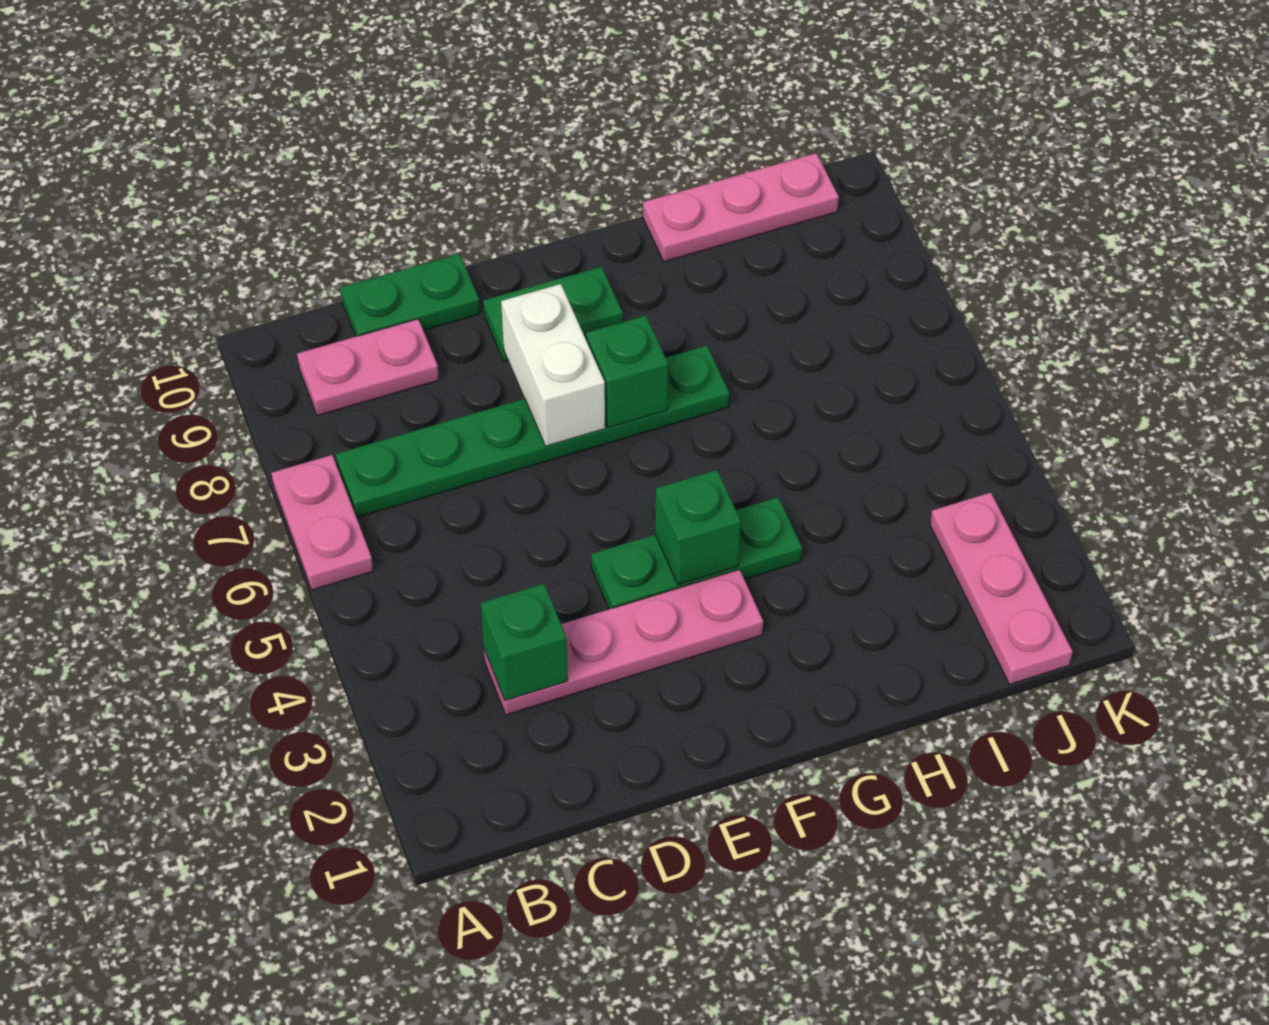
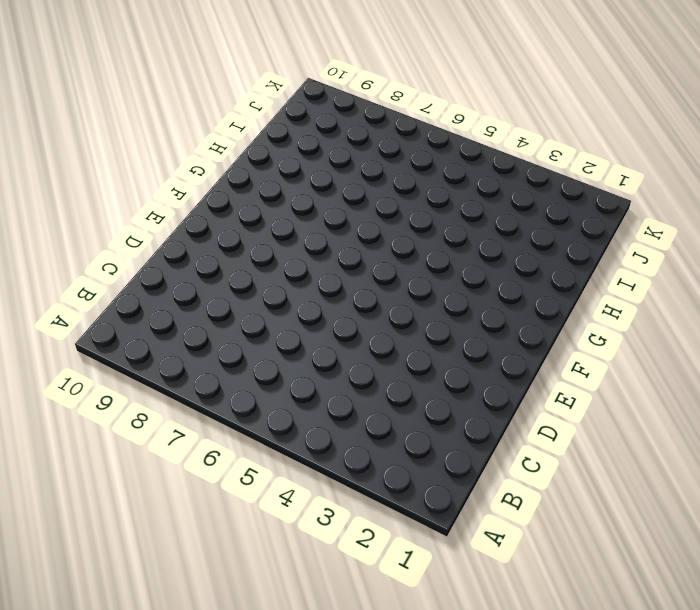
none -> pink plate A6:A7 level 1
none -> green plate B7:G7 level 1
none -> pink plate B9:C9 level 1

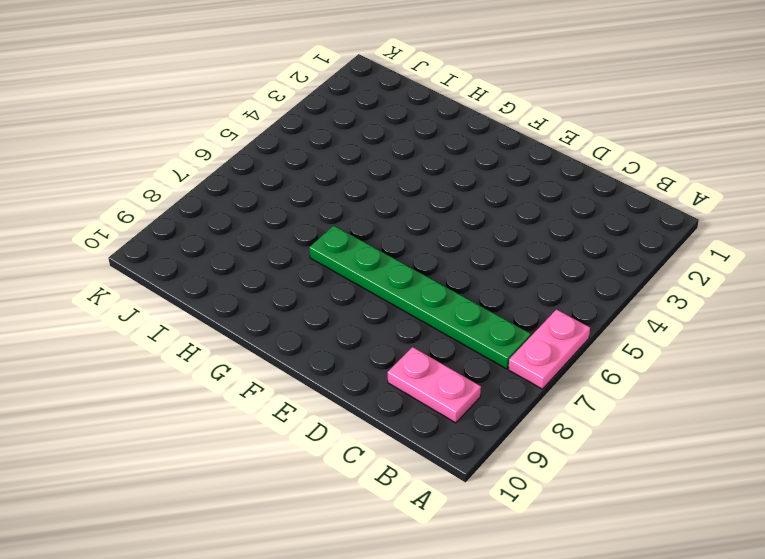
none -> pink plate C3:F3 level 1
none -> green plate C10:D10 level 1
none -> green plate E4:G4 level 1

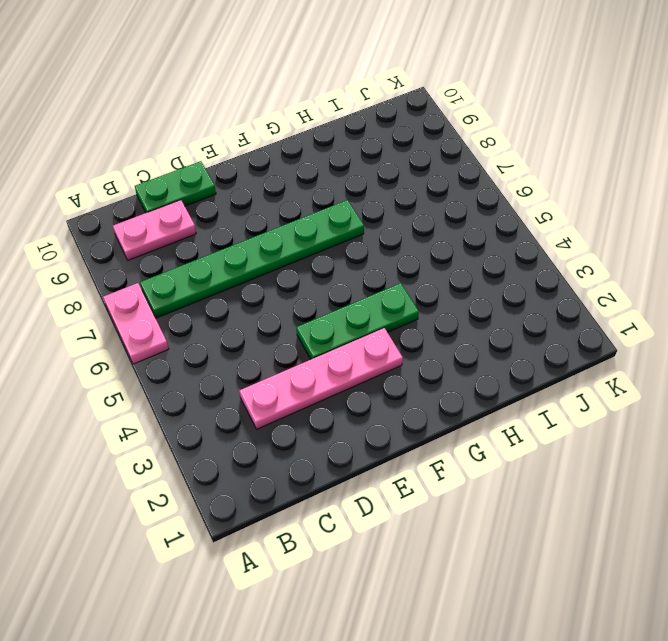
none -> green plate E9:F9 level 1
none -> pink plate H10:J10 level 1
none -> pink plate J1:J3 level 1

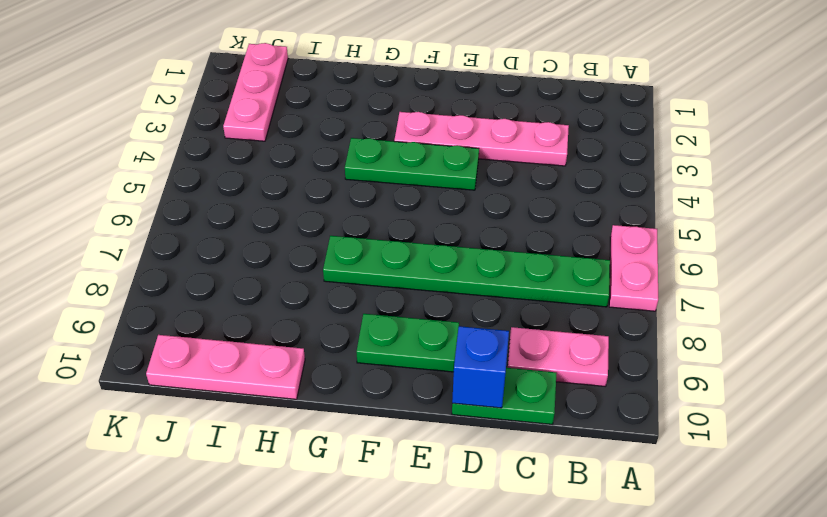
blue brick D10 level 2 -> none
none -> green brick C3 level 2
none -> white brick E7:E8 level 2
none -> green brick F4 level 2

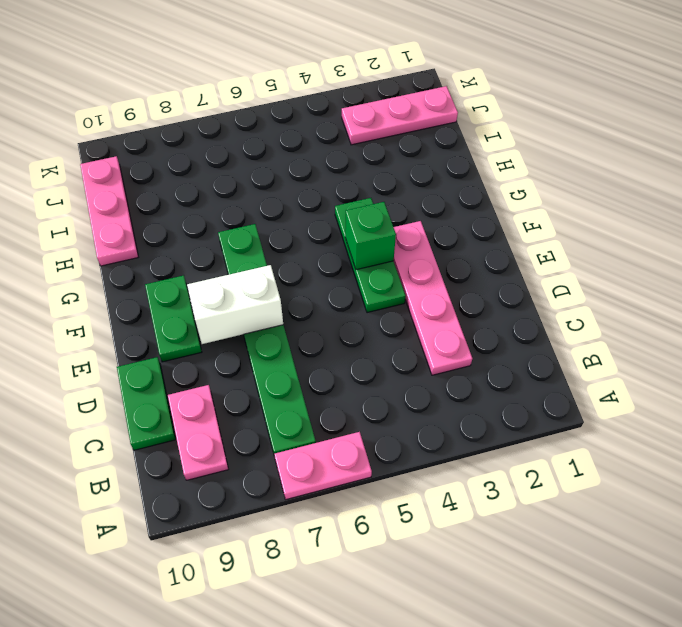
none -> green brick C3 level 2
none -> green brick F7 level 2

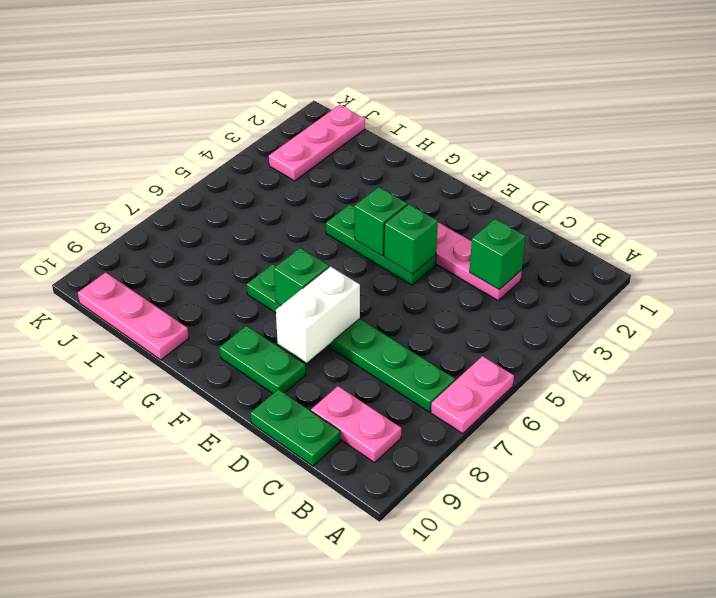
green brick E4 level 2 -> none

